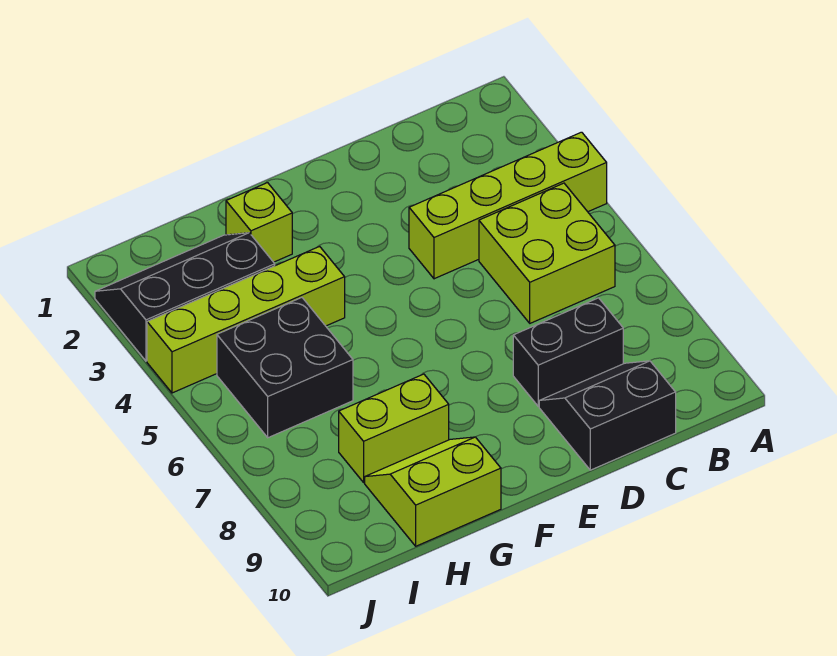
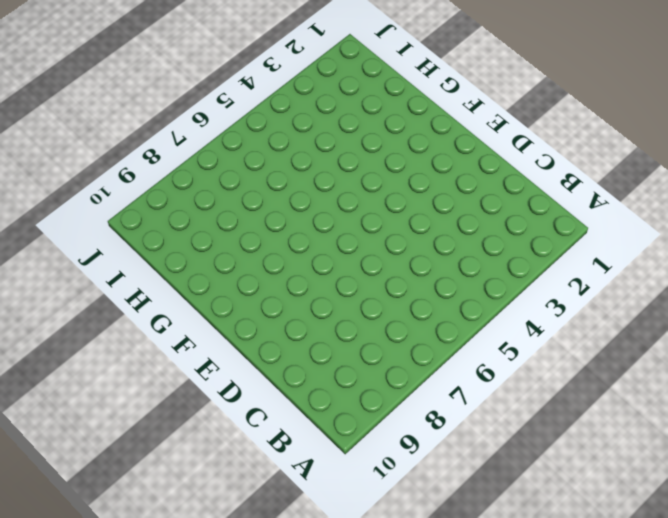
none -> lime brick A4:D4 level 1
none -> lime brick B5:C6 level 1

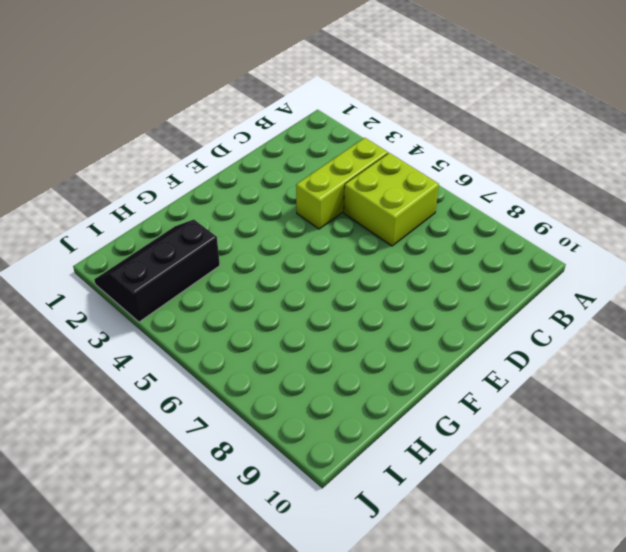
lime brick B4:D4 level 1 -> lime brick A4:D4 level 1
none -> black brick C8:D8 level 1
none -> black slope C9:D10 level 1 top 10

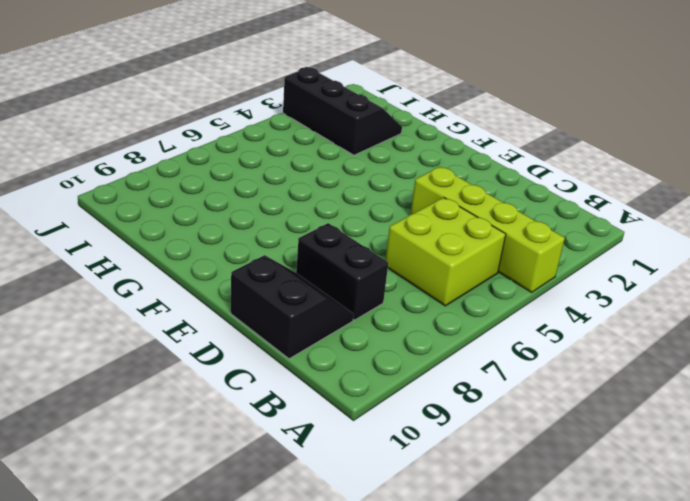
none -> lime brick G2 level 1
none -> lime brick G4:J4 level 1

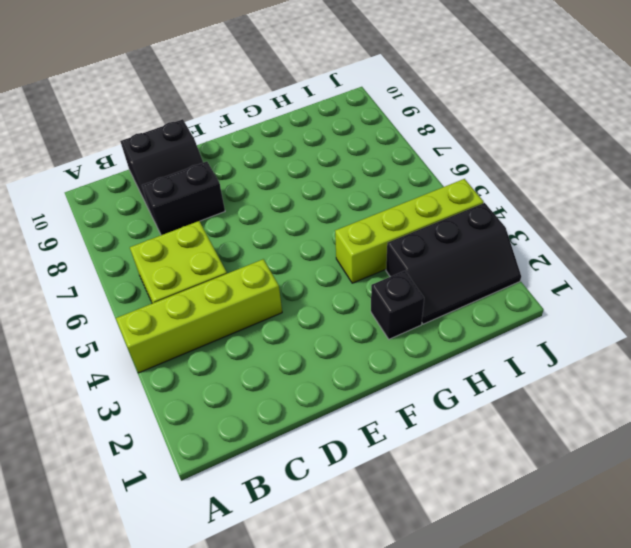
black brick G2 level 1 -> lime brick G2 level 1
none -> lime brick G8:H8 level 1
none -> lime slope G9:H10 level 1 top 10

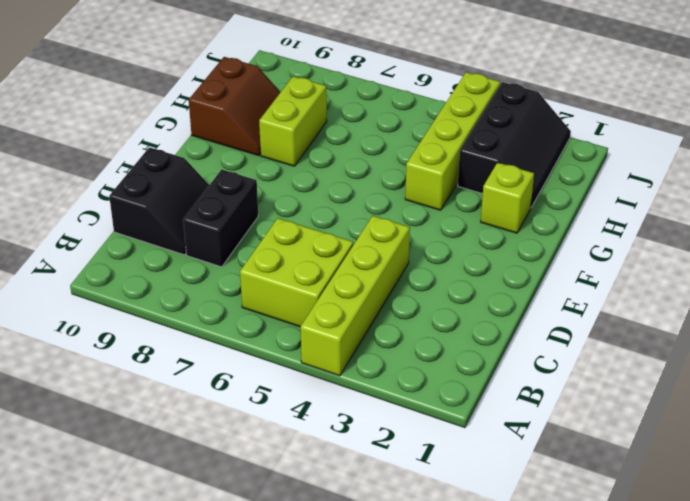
brown slope G9:H10 level 1 top 10 -> lime slope G9:H10 level 1 top 10
none -> black brick H5:I6 level 1

